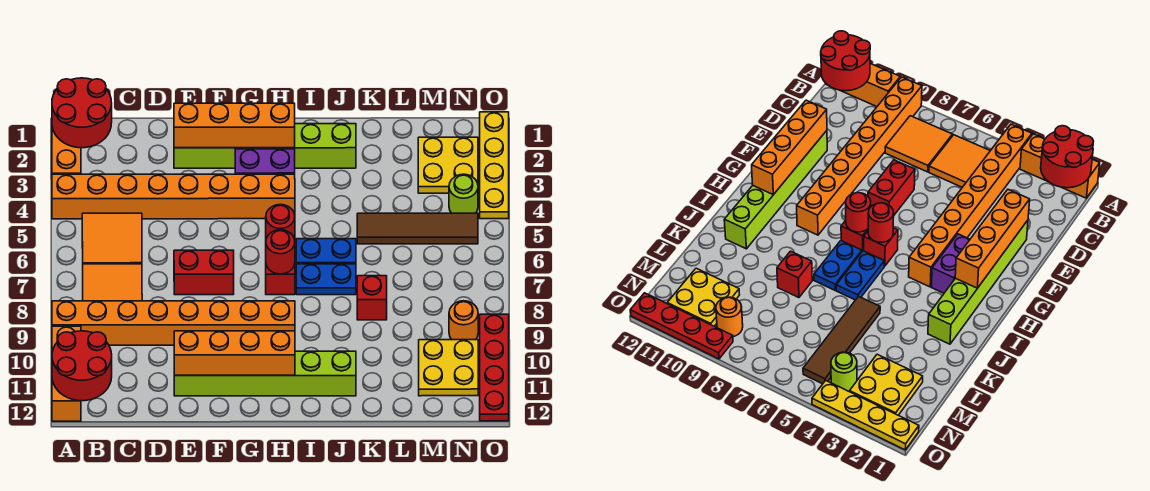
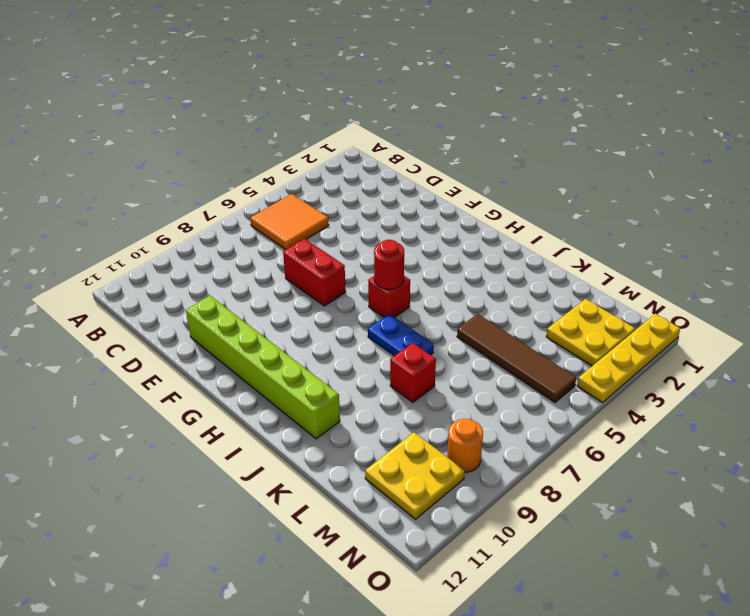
none -> orange brick A1:A3 level 1
none -> orange brick A4:H4 level 1
none -> orange brick A9:H9 level 1

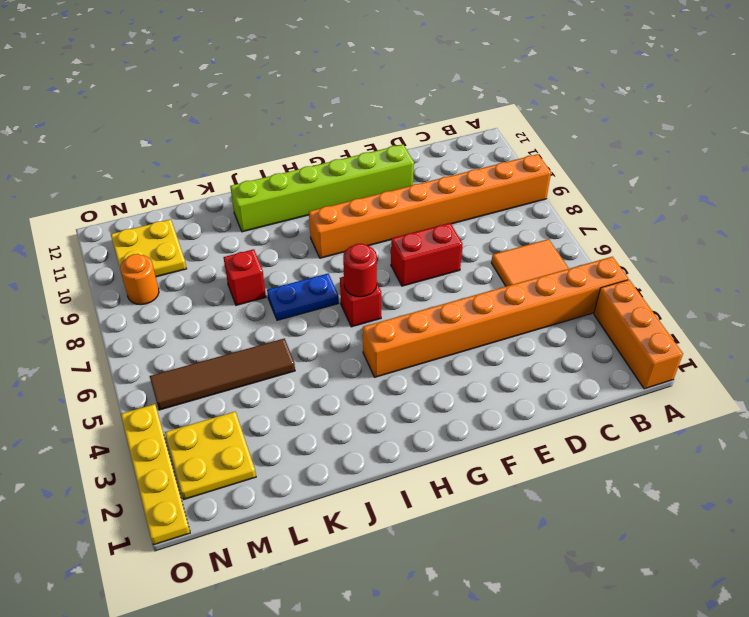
none -> orange brick A10:A12 level 1
none -> orange tile B7:C8 level 1
none -> lime brick E2:J2 level 1

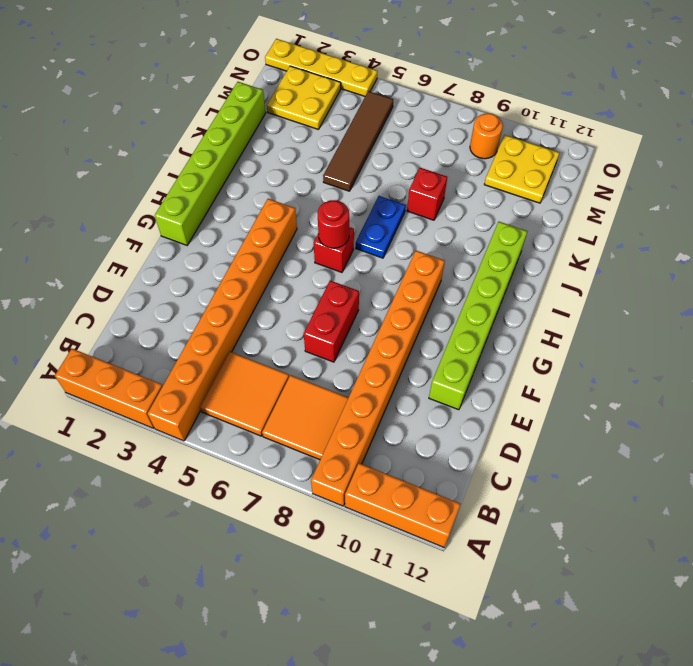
lime brick G1:L1 level 1 -> lime brick E2:J2 level 1
none -> purple brick G3:H3 level 1
none -> red brick H7 level 1
none -> blue plate I6:J6 level 1

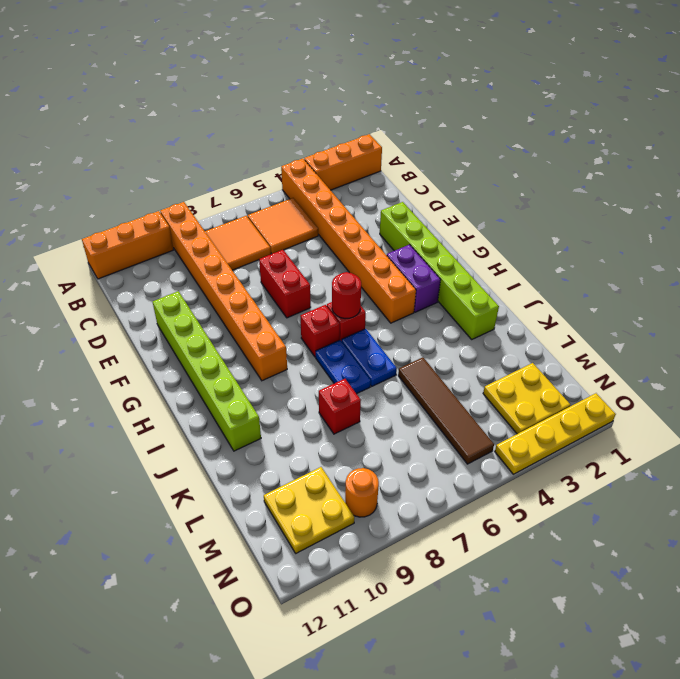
none -> lime round brick N4 level 1
none -> red plate O9:O12 level 1
none -> red round brick A1:B2 level 2

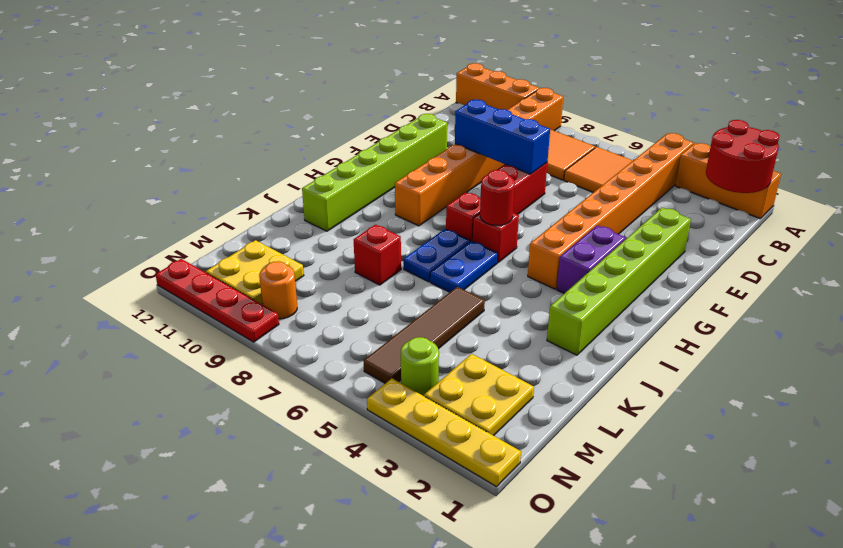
blue brick E7:E9 level 2 -> none
none -> red round brick A11:B12 level 2
none -> orange brick E2:H2 level 2
none -> orange brick E11:H11 level 2

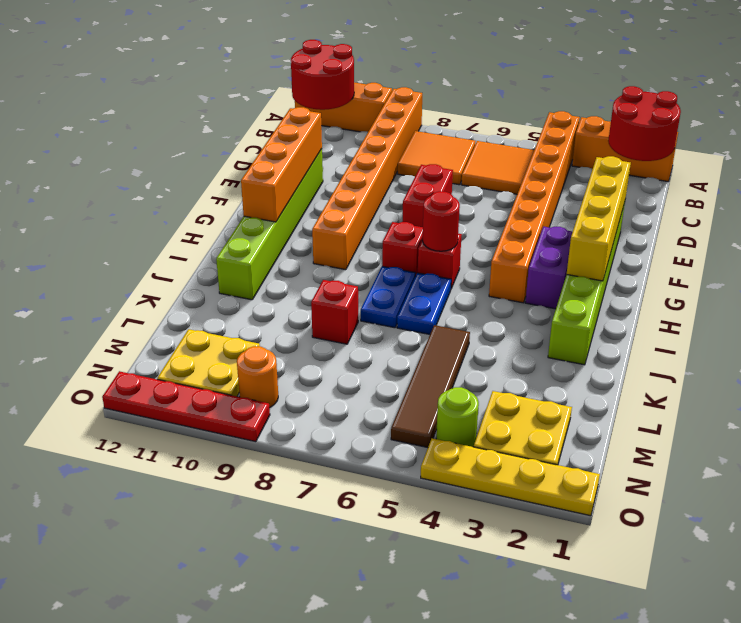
yellow brick E2:H2 level 2 -> orange brick E2:H2 level 2
none -> red round brick H7 level 2

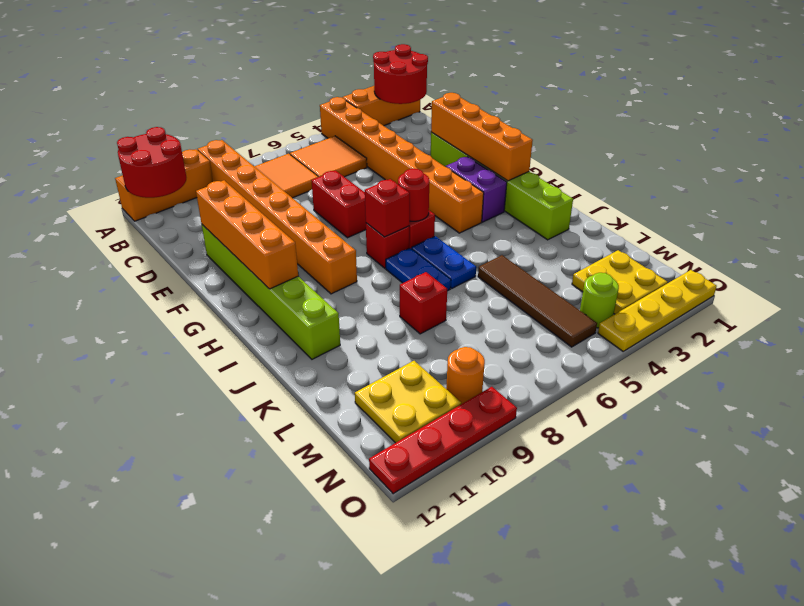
red brick H7 level 2 -> red round brick H7 level 2

